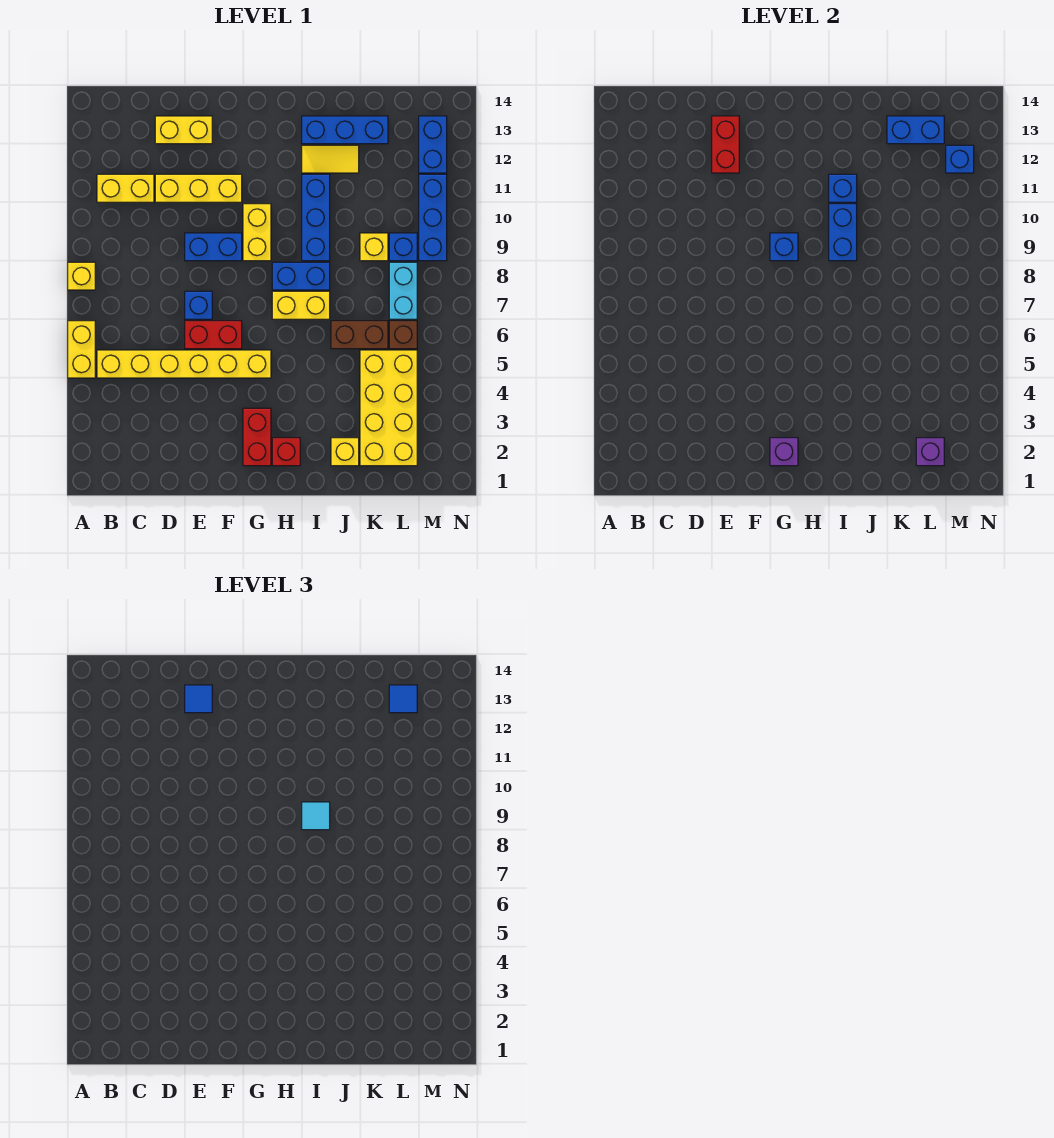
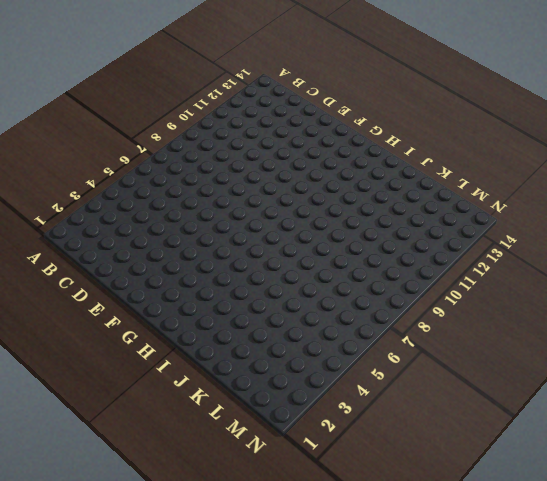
none -> yellow brick A5:A6 level 1
none -> yellow brick A8 level 1
none -> yellow brick B5:G5 level 1
none -> yellow brick B11:C11 level 1

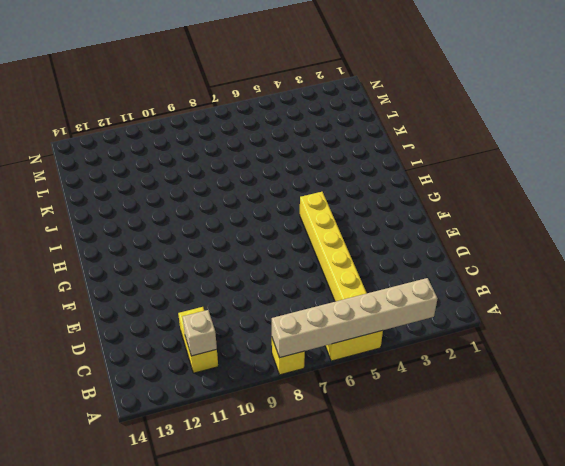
tan brick A3:A8 level 2 -> none
tan brick B11 level 2 -> none
none -> yellow brick D11:F11 level 1
none -> yellow brick D13:E13 level 1
none -> red brick E6:F6 level 1
none -> blue brick E7 level 1

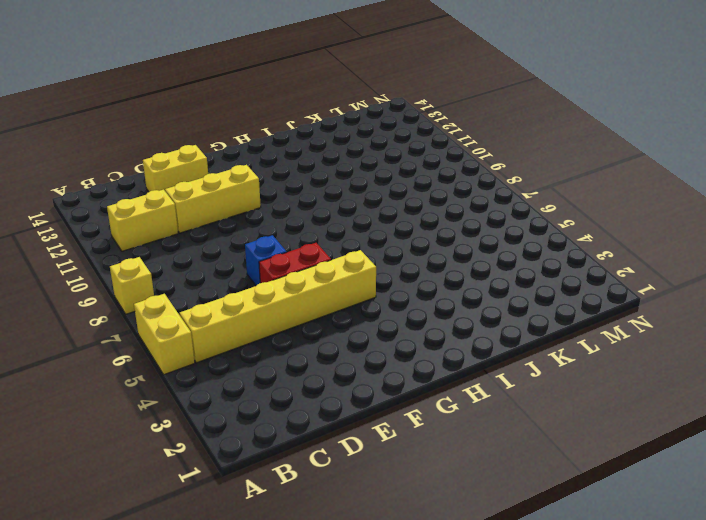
none -> blue brick E9:F9 level 1
none -> red brick G2:G3 level 1
none -> yellow brick G9:G10 level 1
none -> red brick H2 level 1

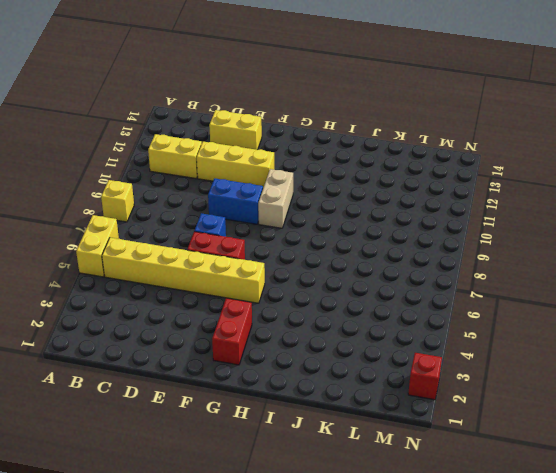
tan brick G9:G10 level 1 -> yellow brick G9:G10 level 1
red brick N2 level 1 -> red brick H2 level 1
none -> yellow brick H7:I7 level 1
none -> blue brick H8:I8 level 1
none -> blue brick I9:I11 level 1
none -> yellow tile I12:J12 level 1

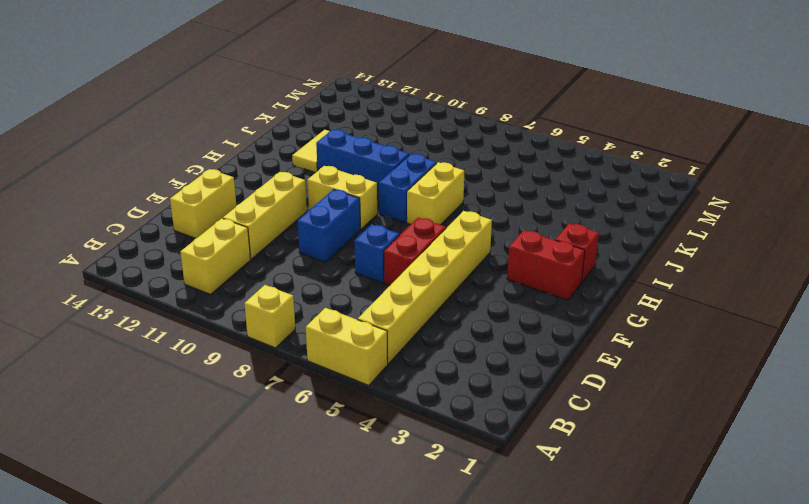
none -> blue brick I13:K13 level 1
none -> yellow brick J2 level 1
none -> brown brick J6:K6 level 1
none -> yellow brick K2:L5 level 1

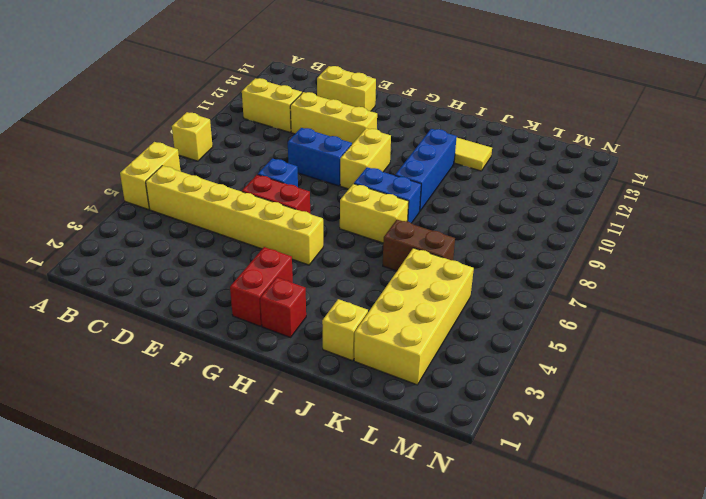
none -> blue brick I13:K13 level 1
none -> yellow brick K9 level 1
none -> brown brick L6 level 1
none -> cyan brick L7:L8 level 1

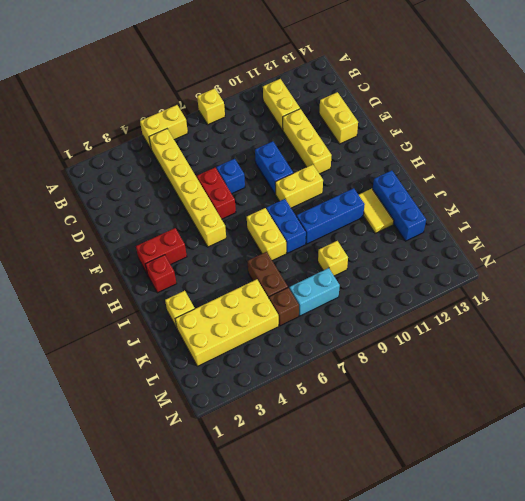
none -> blue brick L9 level 1
none -> blue brick M9:M11 level 1
none -> blue brick M12:M13 level 1
none -> red brick E12:E13 level 2

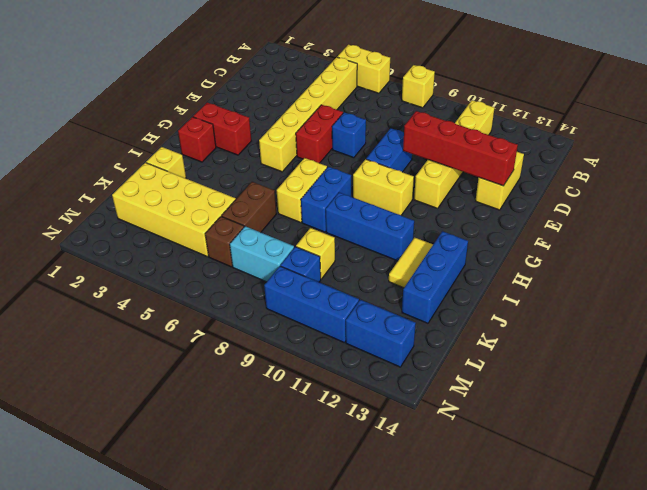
red brick E10:E13 level 2 -> red brick E12:E13 level 2
none -> purple brick G2 level 2
none -> blue brick G9 level 2
none -> blue brick I9:I10 level 2
none -> blue brick I11 level 2

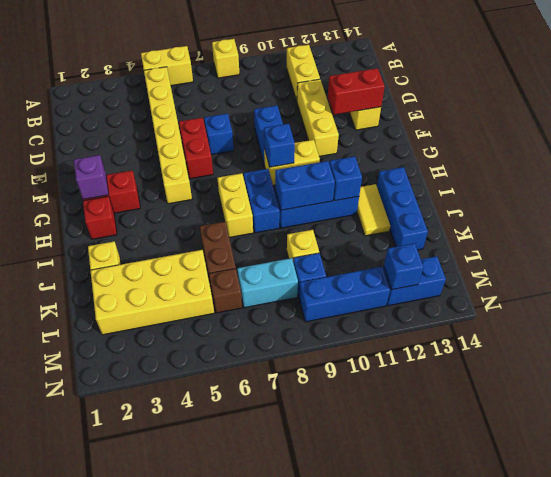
none -> blue brick K13:L13 level 2
none -> purple brick L2 level 2
none -> blue tile E13 level 3
none -> cyan tile I9 level 3

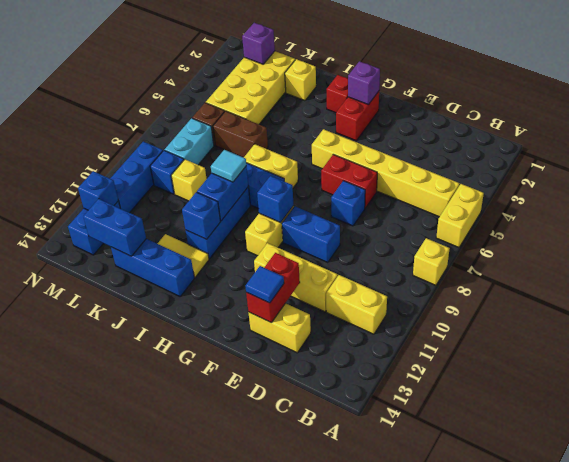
none -> blue tile L13 level 3

